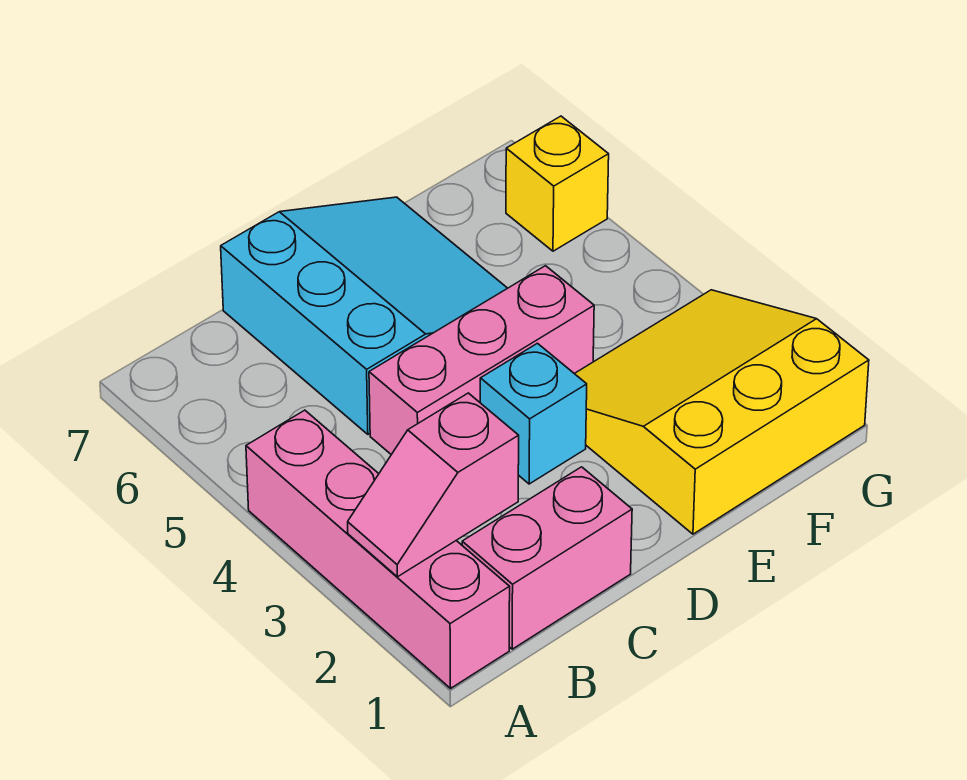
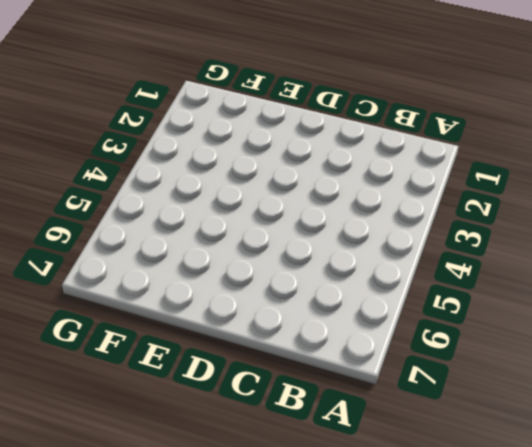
none -> pink brick A1:A4 level 1
none -> pink brick B1:C1 level 1

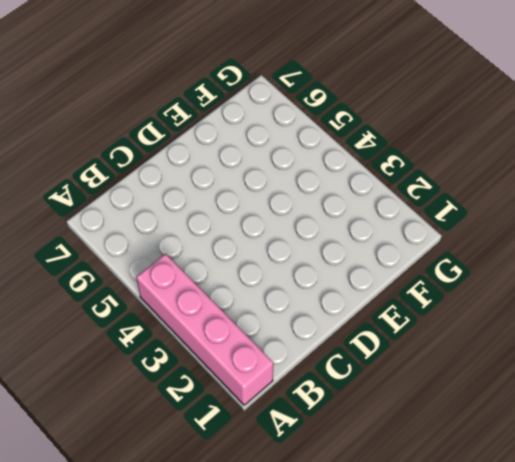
none -> pink brick B1:C1 level 1
none -> pink brick C4:E4 level 1

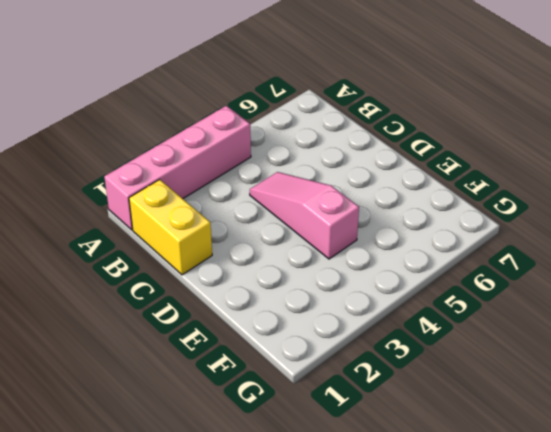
yellow brick B1:C1 level 1 -> pink brick B1:C1 level 1
pink slope C4:E4 level 1 top E -> pink brick C4:E4 level 1
none -> cyan slope C5:E7 level 1 top C
none -> cyan brick D3 level 1

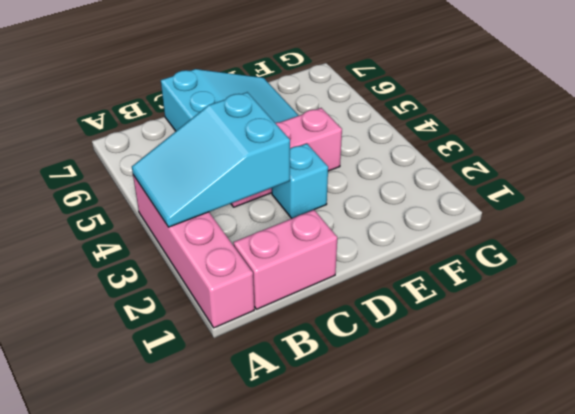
cyan slope A3:C4 level 2 top C -> none
none -> yellow slope E1:G3 level 1 top 1
none -> yellow brick G6 level 1

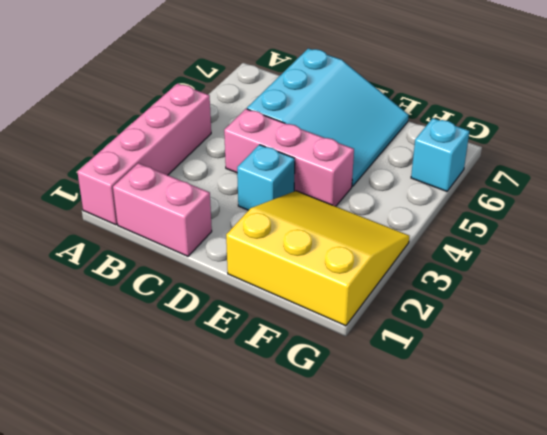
cyan brick G6 level 1 -> yellow brick G6 level 1
none -> pink slope A2:B2 level 2 top B

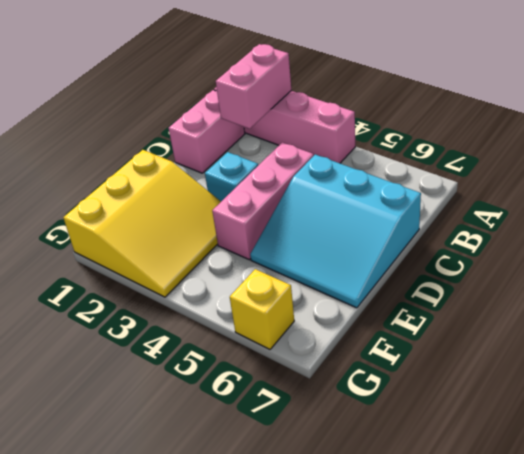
pink brick A2:B2 level 2 -> pink slope A2:B2 level 2 top B

